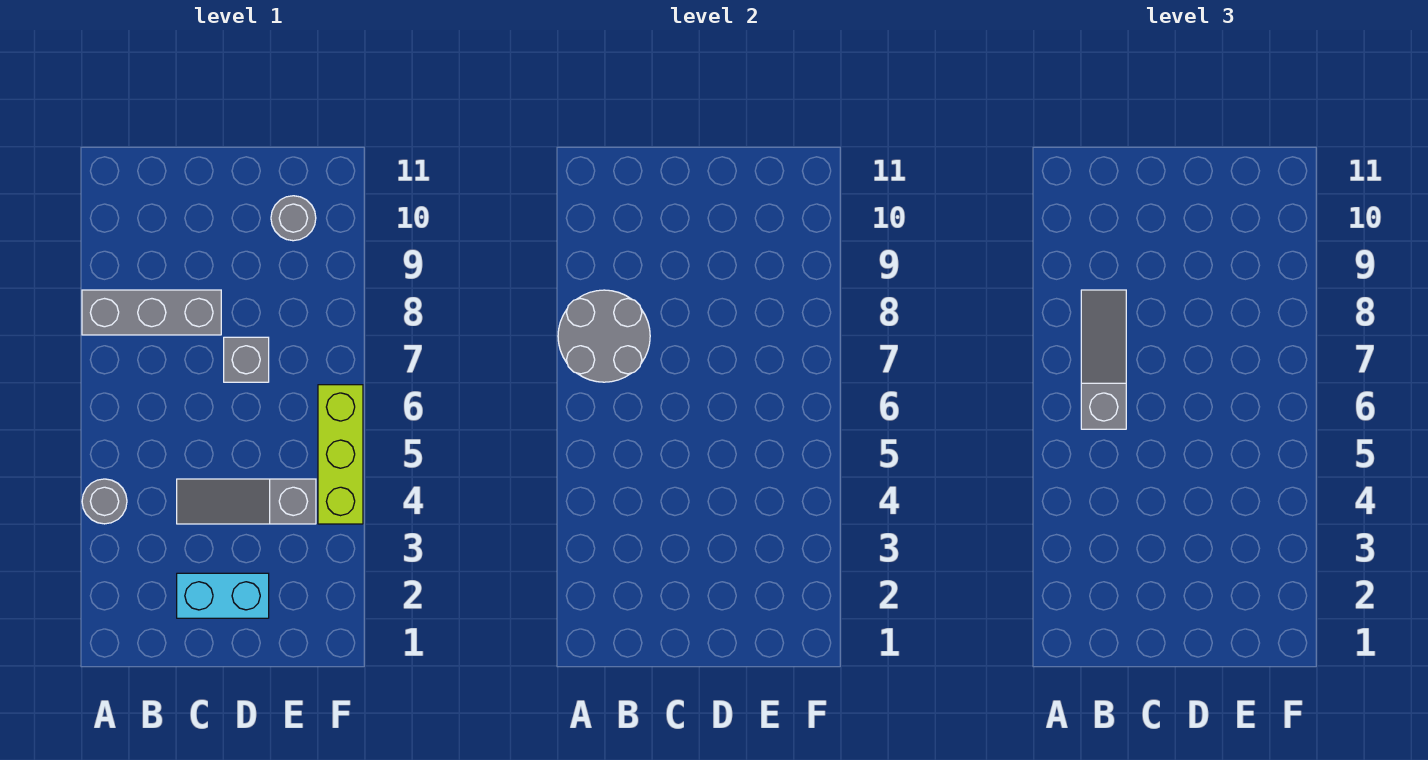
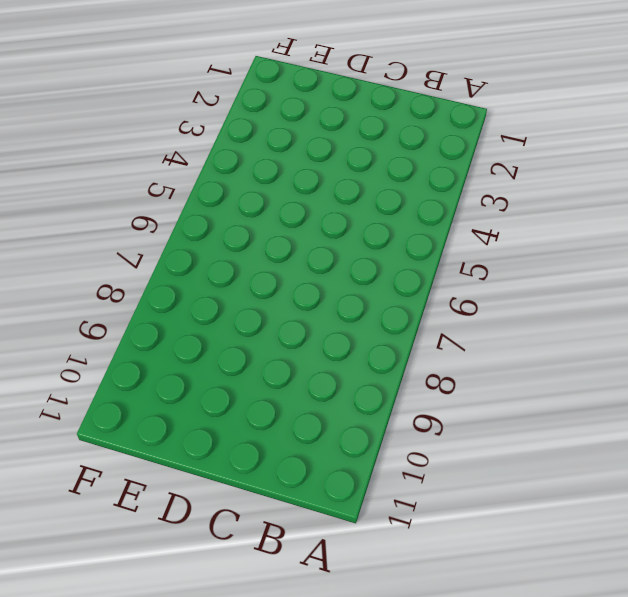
none -> grey round brick A4 level 1
none -> grey brick A8:C8 level 1

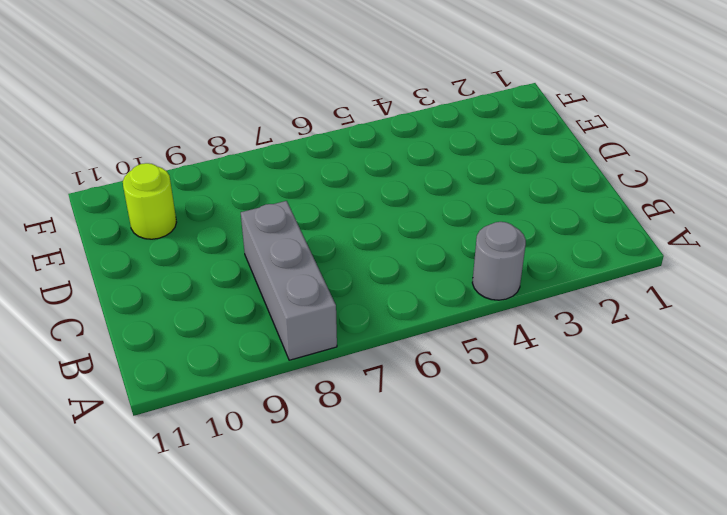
lime round brick E10 level 1 -> grey round brick E10 level 1
none -> cyan brick C2:D2 level 1
none -> grey slope C4:E4 level 1 top E

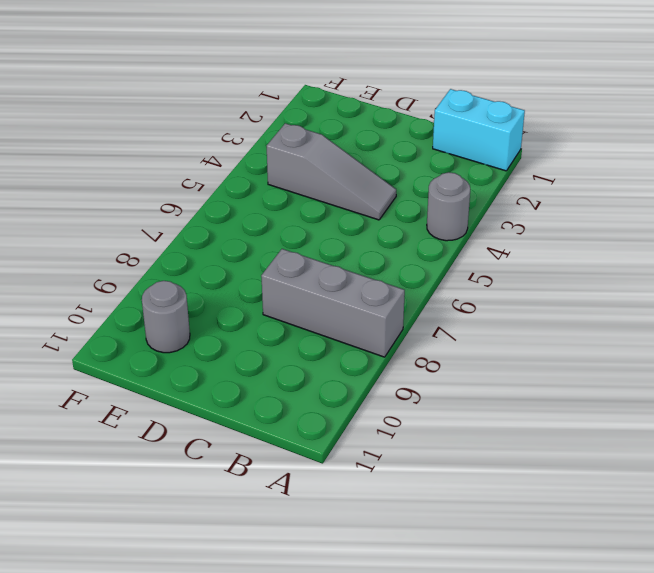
cyan brick A1:B1 level 1 -> cyan brick C2:D2 level 1
none -> grey brick D7 level 1
none -> lime brick F4:F6 level 1

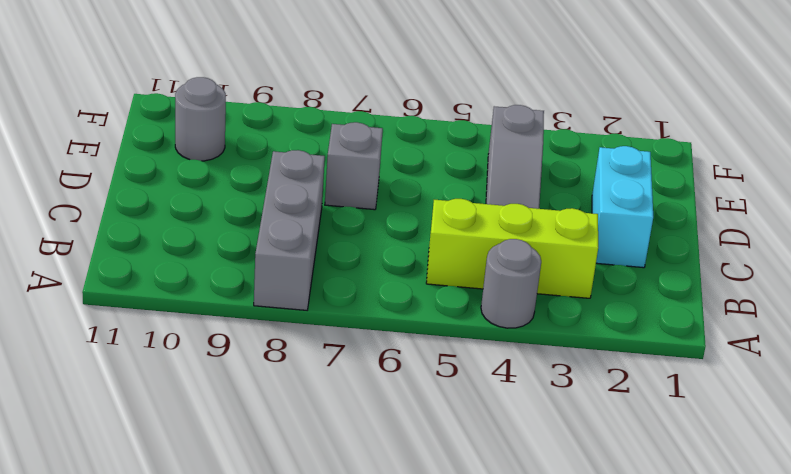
lime brick B3:B5 level 1 -> lime brick F4:F6 level 1
none -> grey round brick A7:B8 level 2
none -> grey slope B6:B8 level 3 top 6

